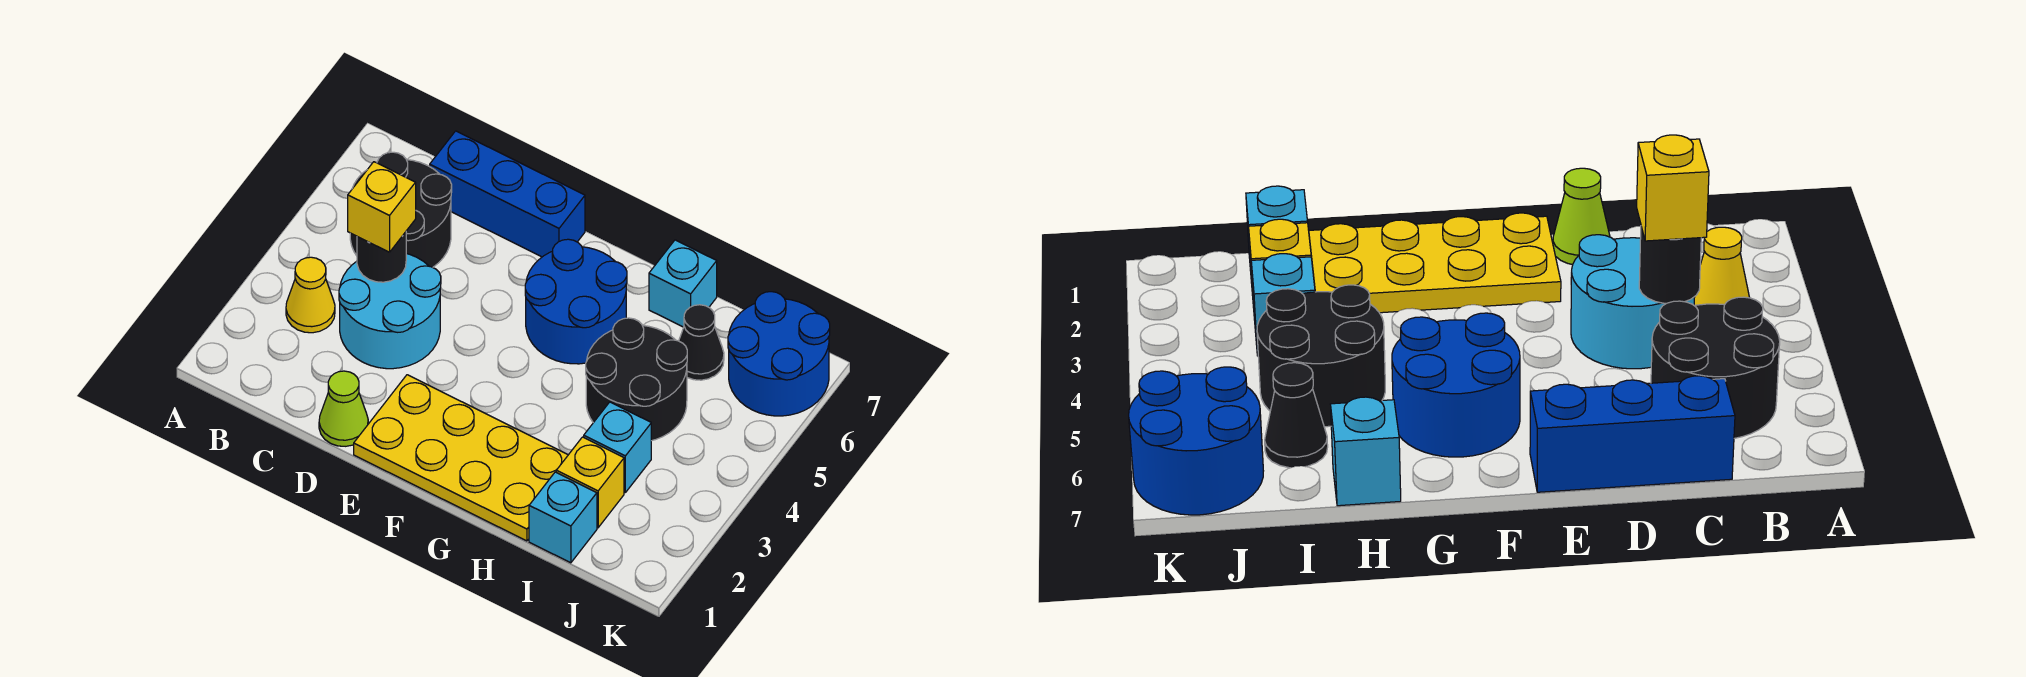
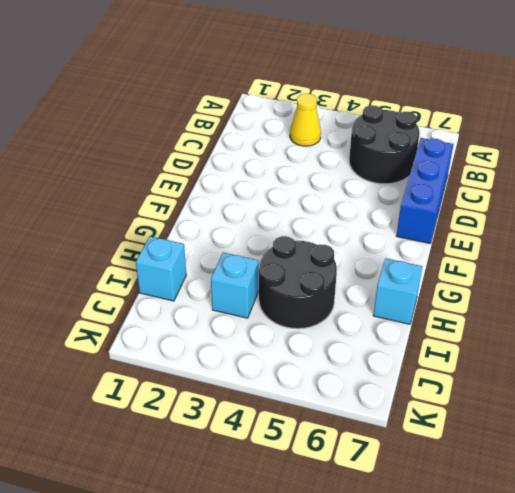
none -> cyan round brick C3:D4 level 1
none -> lime cone D1 level 1
none -> yellow plate E1:H2 level 1

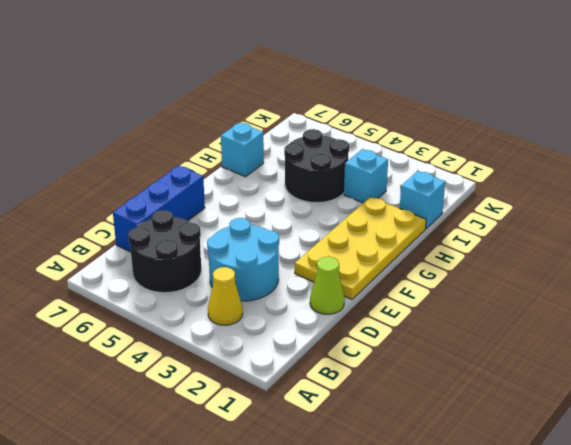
none -> blue round brick F5:G6 level 1
none -> yellow brick I2 level 1
none -> black cone I6 level 1

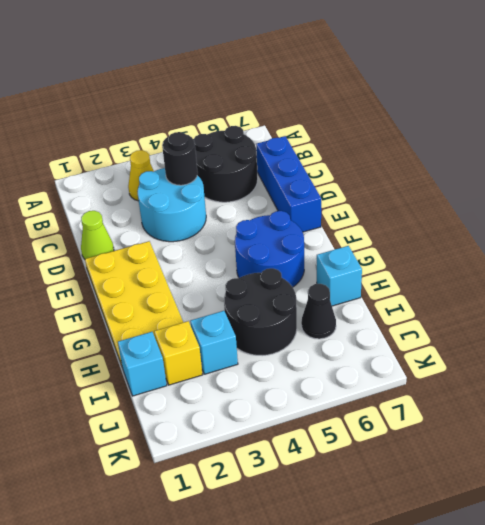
none -> blue round brick J6:K7 level 1
none -> yellow brick C4 level 3

